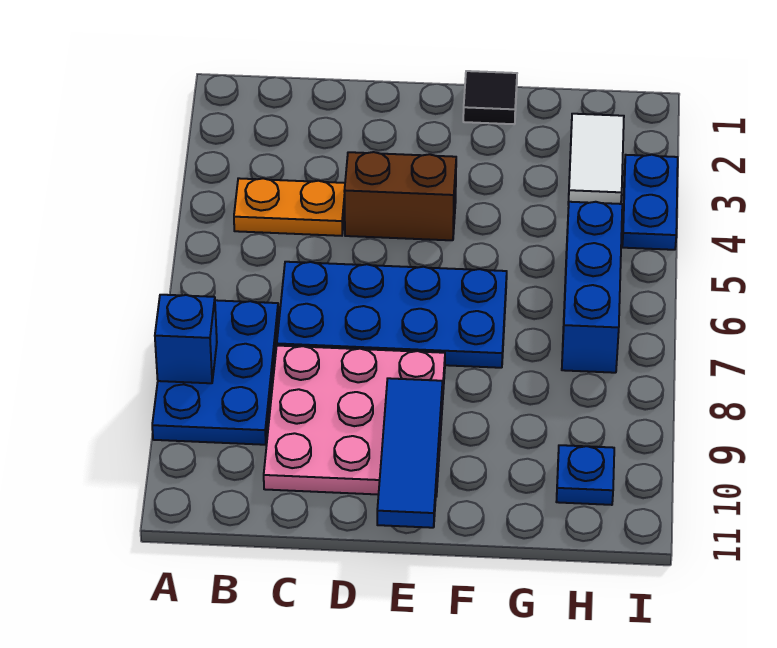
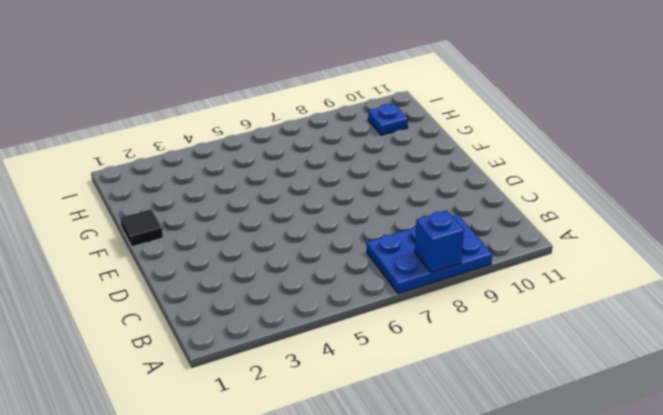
none -> orange plate B4:C4 level 1
none -> blue plate C6:F7 level 1
none -> pink plate C8:E10 level 1

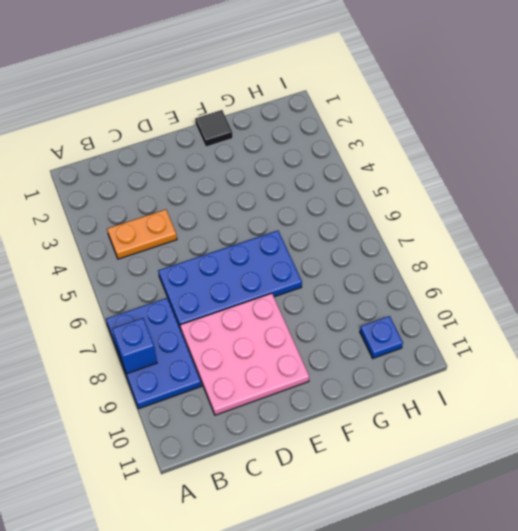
none -> brown brick D4:E4 level 1
none -> white tile H2:H3 level 1
none -> blue brick H5:H7 level 1

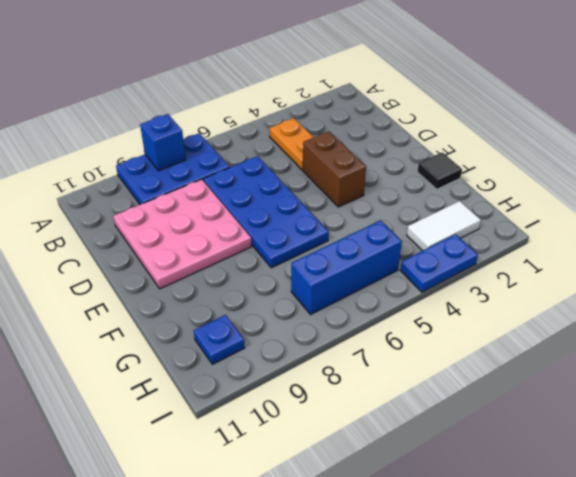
none -> blue tile E9:E11 level 2

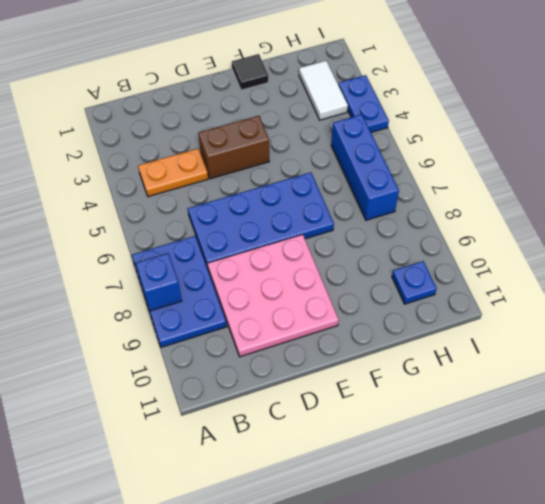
none -> blue tile E9:E11 level 2

